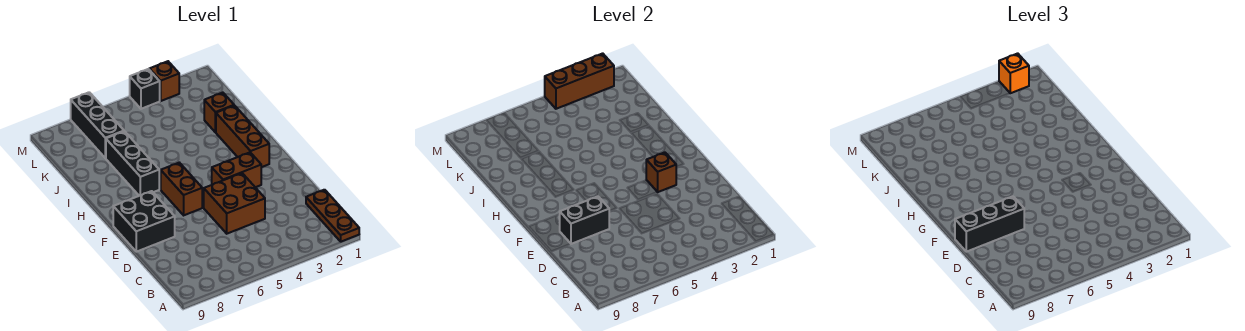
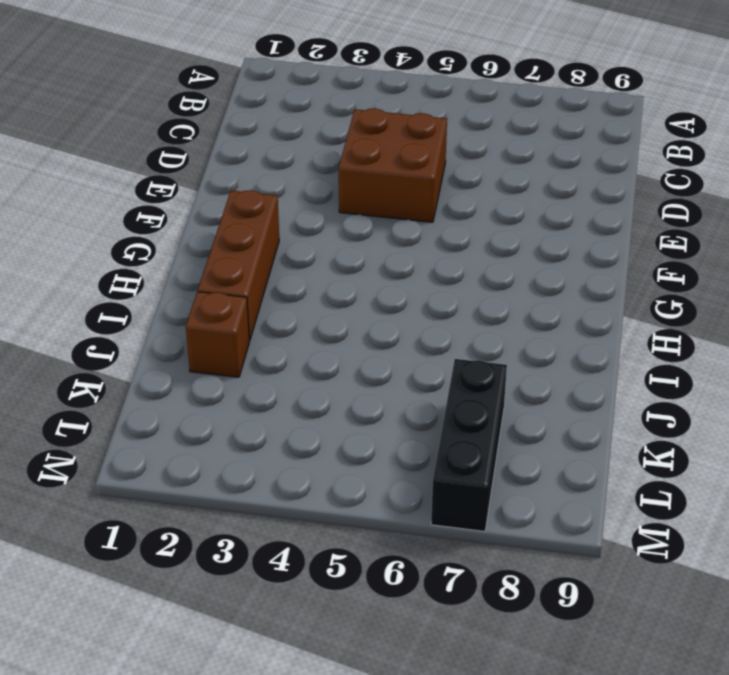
none -> brown plate A1:C1 level 1
none -> black brick E8:F9 level 1
none -> brown brick F3:F4 level 1

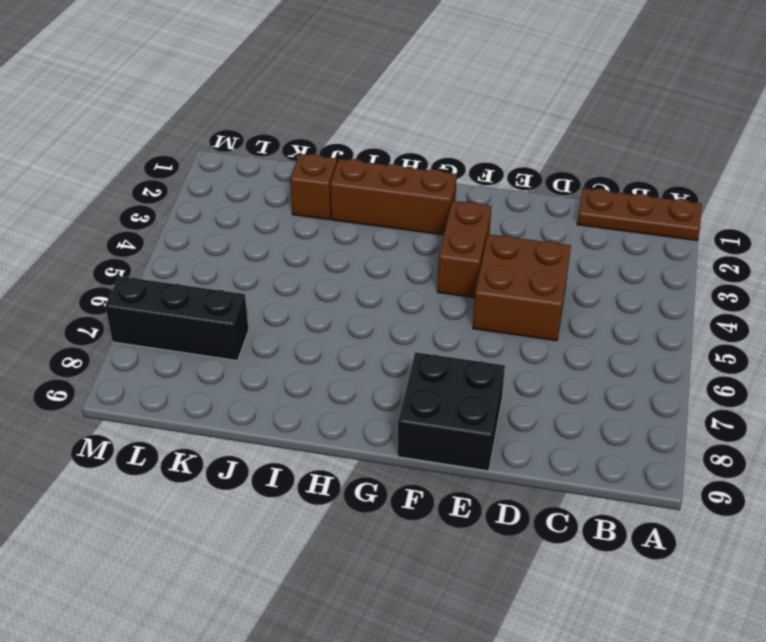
none -> brown brick F6:G6 level 1
none -> black brick H7:J7 level 1
none -> brown brick M3 level 1

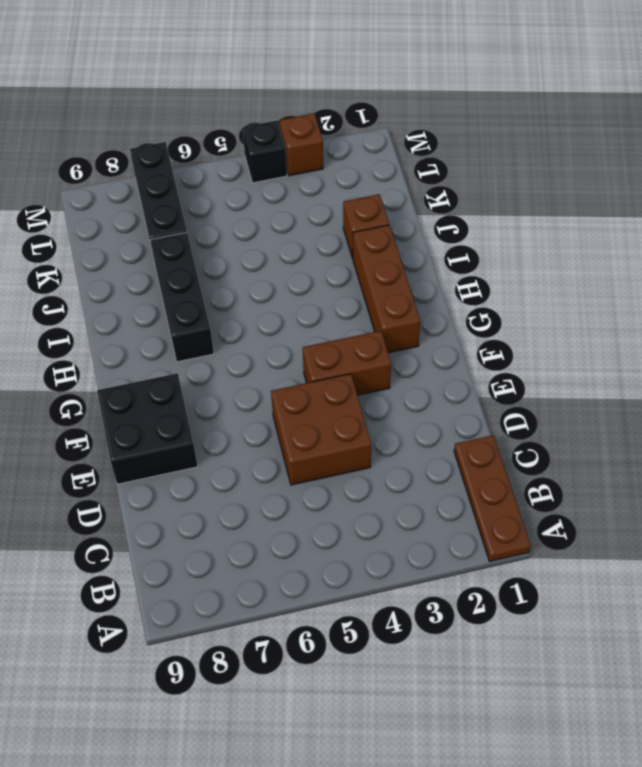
none -> brown brick F6:G6 level 1
none -> black brick E7:E8 level 2
none -> brown brick F3 level 2

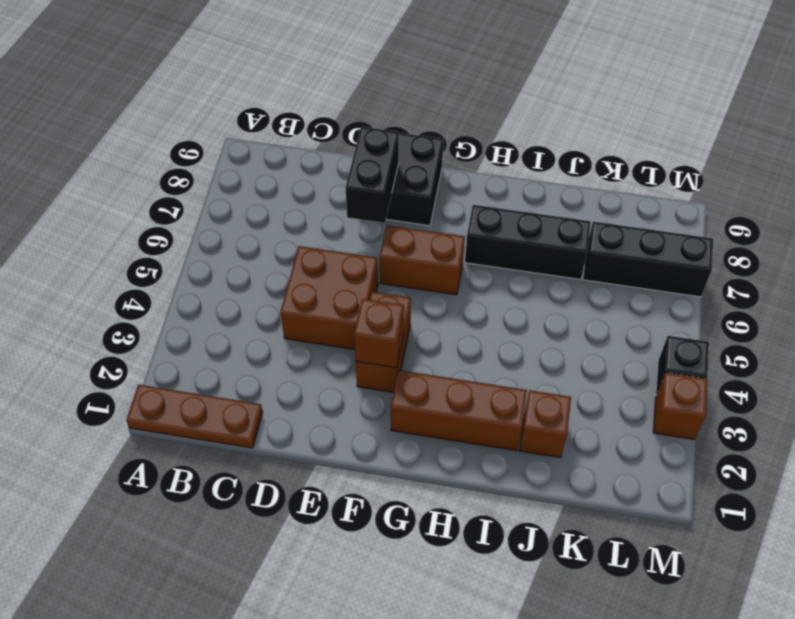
none -> brown brick M2:M4 level 2
none -> black brick E7:E9 level 3
none -> orange brick M2 level 3

